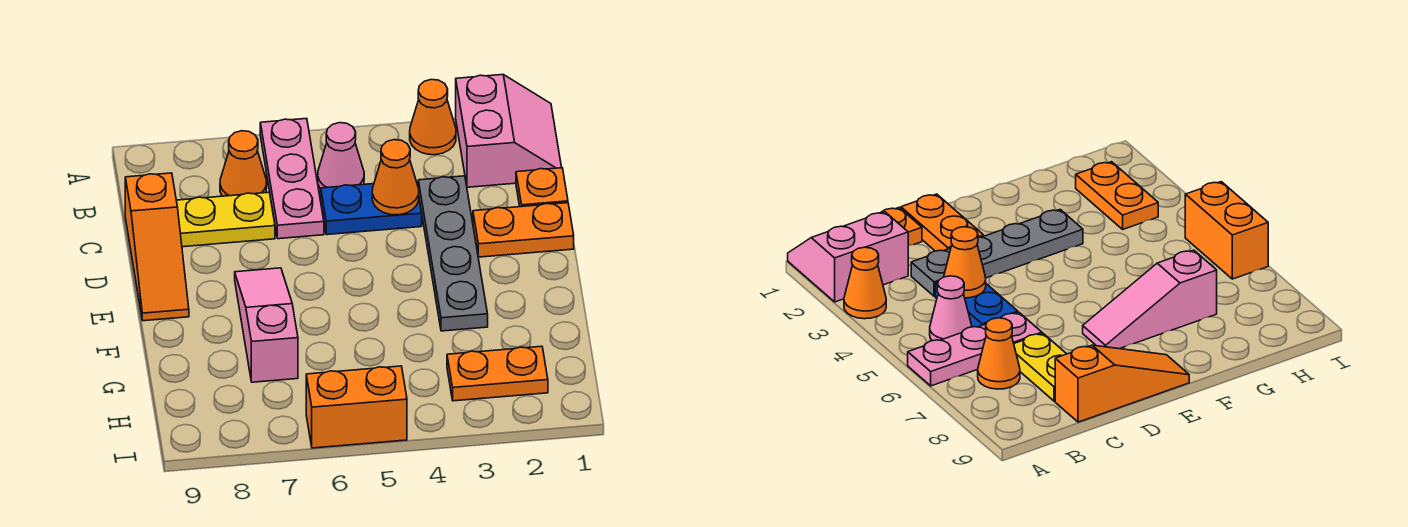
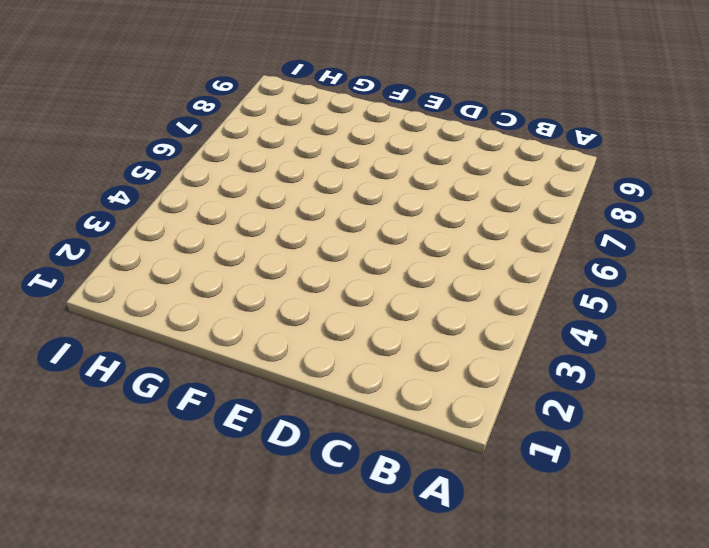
none -> pink slope A1:B2 level 1 top 2
none -> orange cone A3 level 1
none -> pink plate A6:C6 level 1

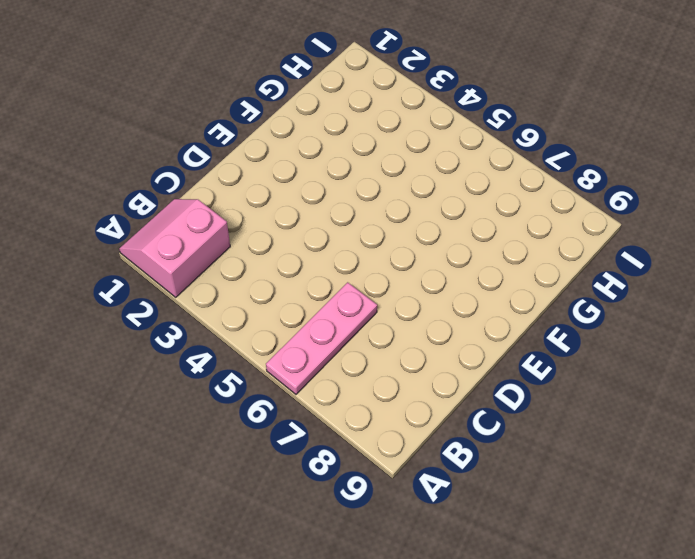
none -> orange cone A3 level 1
none -> pink cone B5 level 1
none -> orange cone B7 level 1

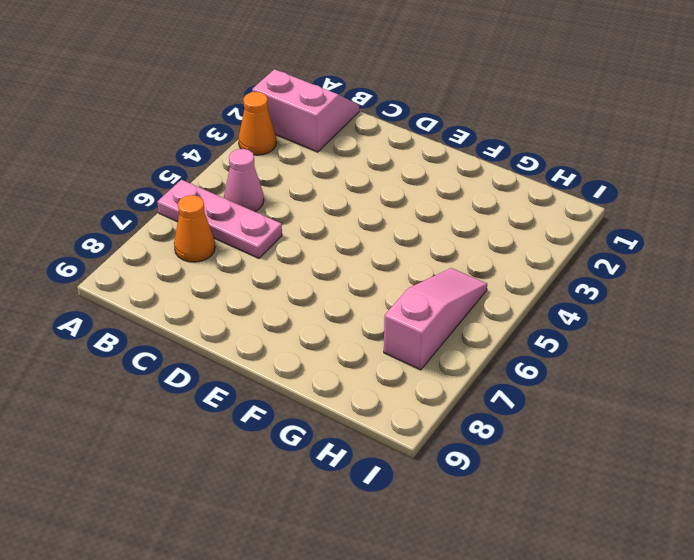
pink slope H5:H7 level 1 top 7 -> pink slope E7:G7 level 1 top G
none -> orange plate C1 level 1
none -> grey plate C3:F3 level 1
none -> blue plate C4:C5 level 1

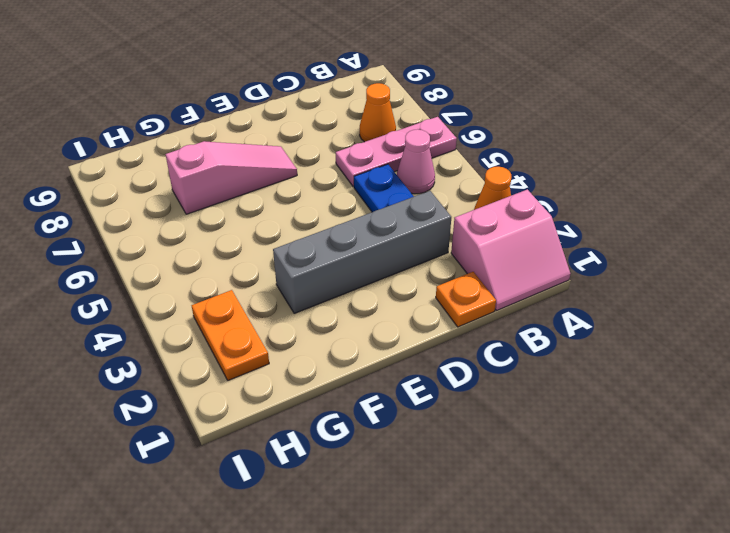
grey brick C3:F3 level 1 -> grey plate C3:F3 level 1
none -> yellow plate C7:C8 level 1
none -> orange slope C9:E9 level 1 top C
none -> orange plate D1:D2 level 1

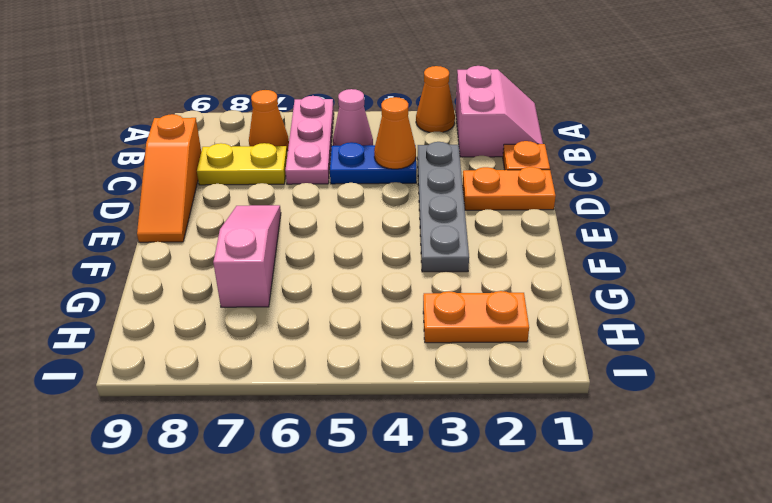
none -> orange brick I5:I6 level 1

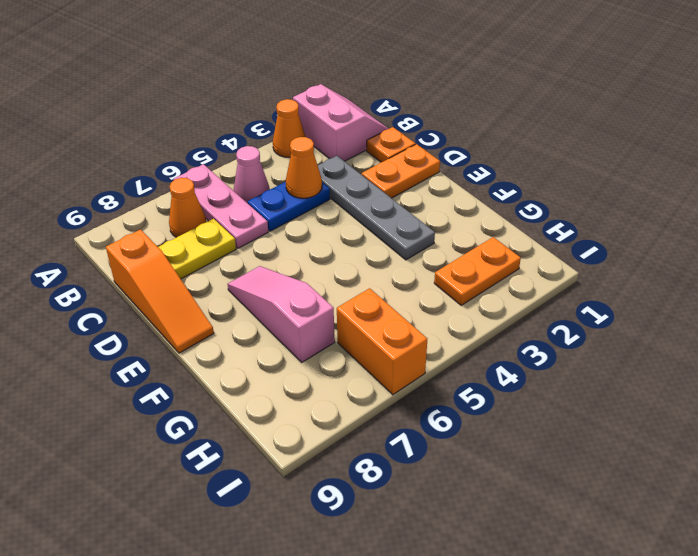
orange brick H6:I6 level 1 -> orange brick I5:I6 level 1

